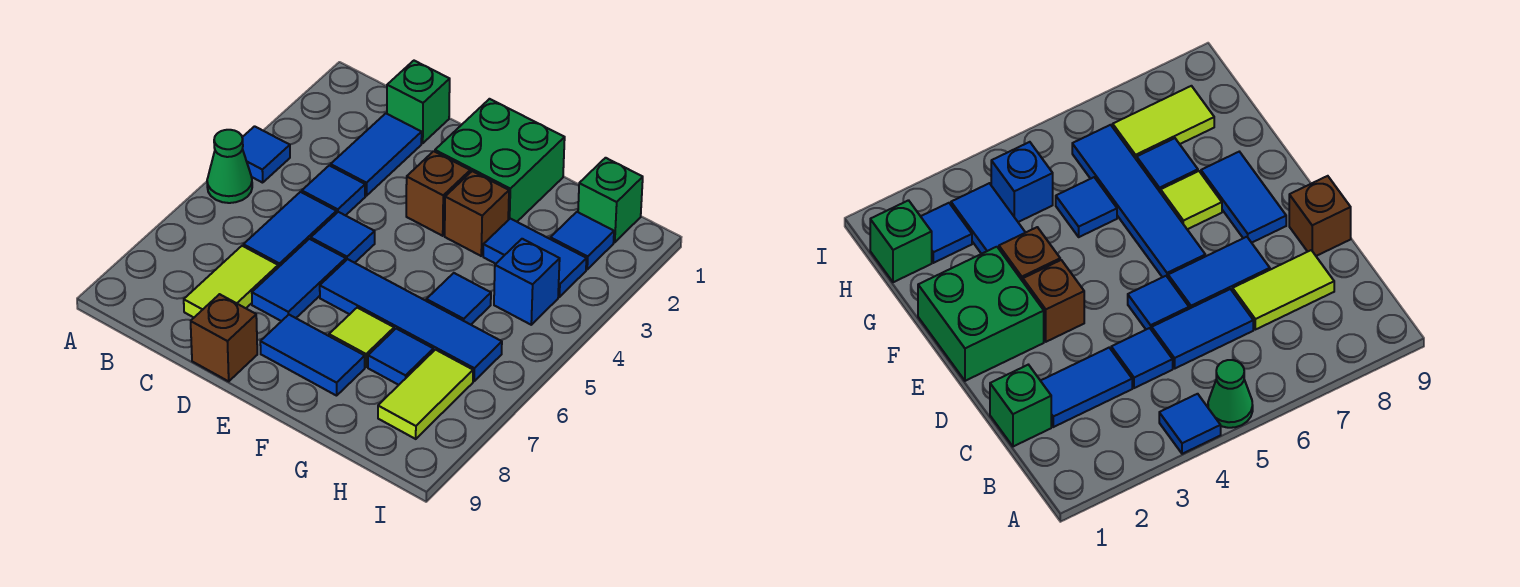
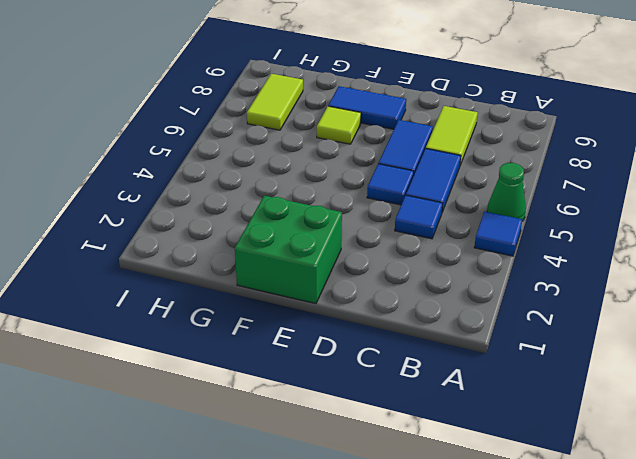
none -> green brick C1 level 1
none -> blue tile C2:C3 level 1
none -> brown brick D9 level 1

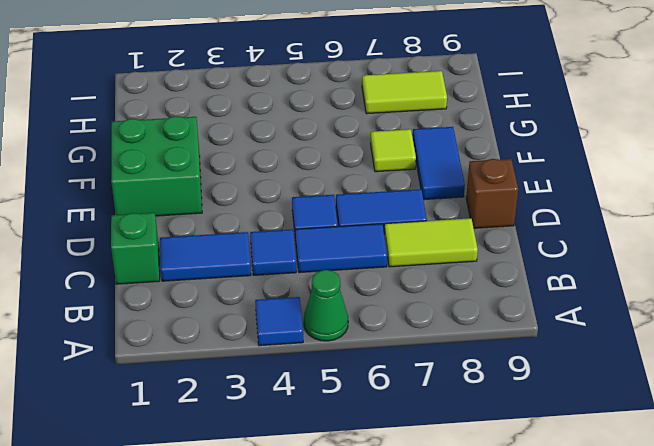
none -> brown brick E3 level 1
none -> blue tile E6:H6 level 1
none -> brown brick F3 level 1

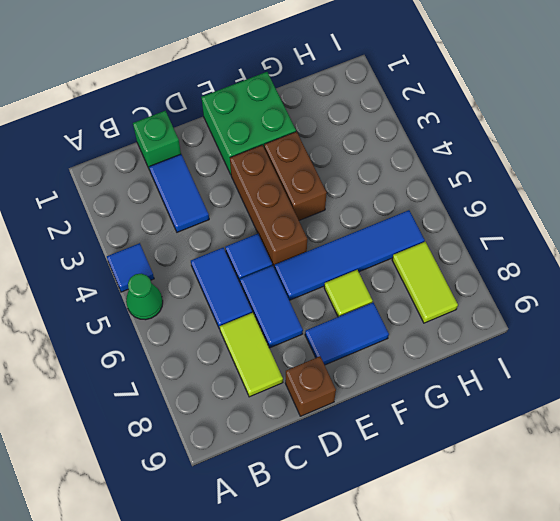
brown brick E3:E5 level 1 -> brown brick E3 level 1
brown brick F3:F4 level 1 -> brown brick F3 level 1
none -> blue tile C4 level 1
none -> blue tile G3:H3 level 1
none -> blue tile G5 level 1

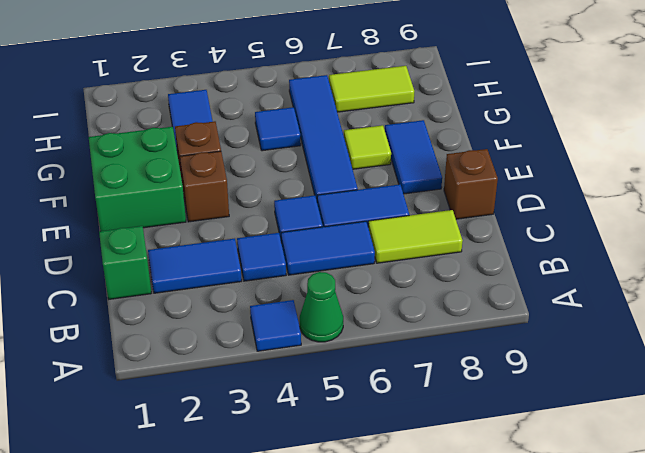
none -> blue tile G7 level 1
none -> green brick H1 level 1
none -> blue tile H2 level 1

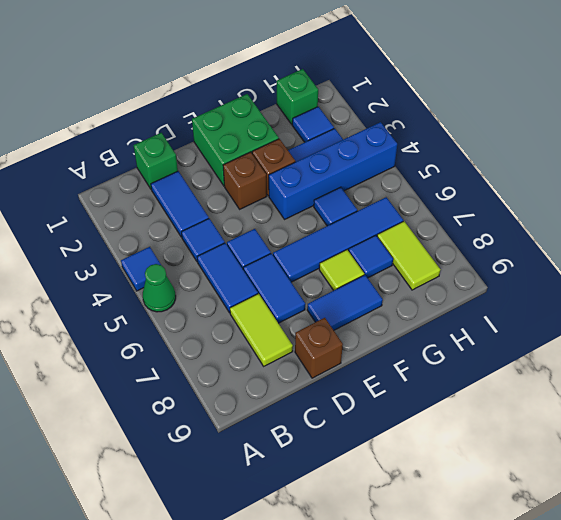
blue brick F4:I4 level 1 -> blue brick H4 level 1

